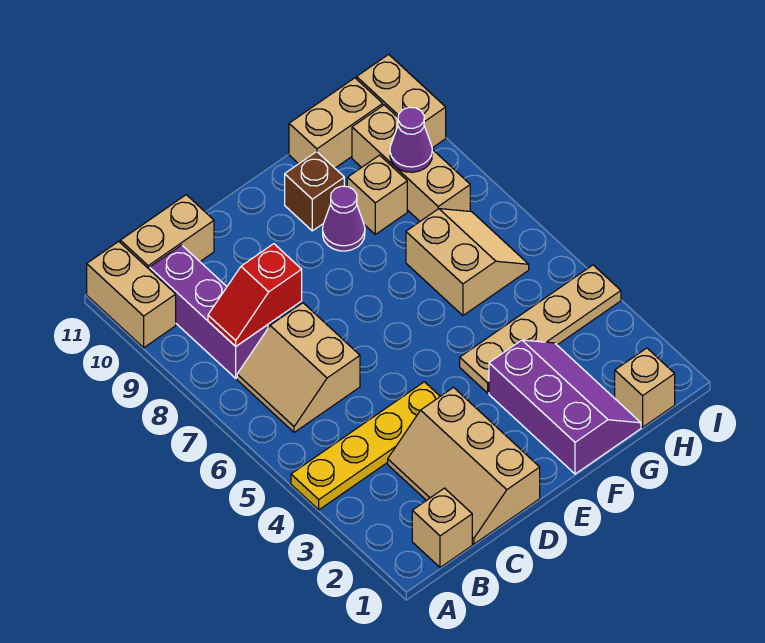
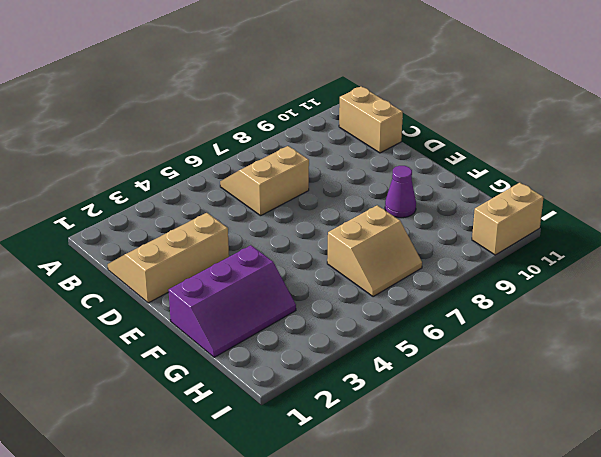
none -> yellow plate A4:D4 level 1
none -> tan brick A10:A11 level 1
none -> tan brick B1 level 1

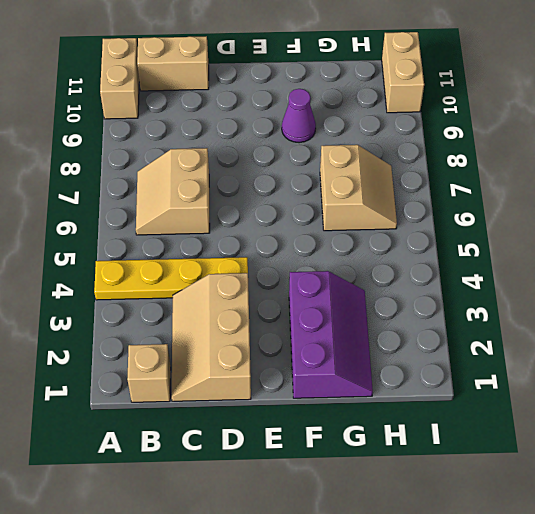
none -> purple brick B8:B10 level 1
none -> tan plate F4:I4 level 1
none -> brown brick F10 level 1

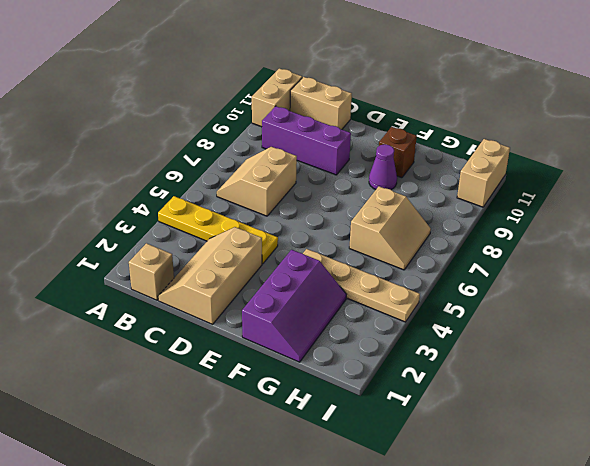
purple brick B9:D9 level 1 -> purple brick B8:B10 level 1
none -> tan brick G9 level 1
none -> tan brick G11:H11 level 1
none -> tan brick H1 level 1

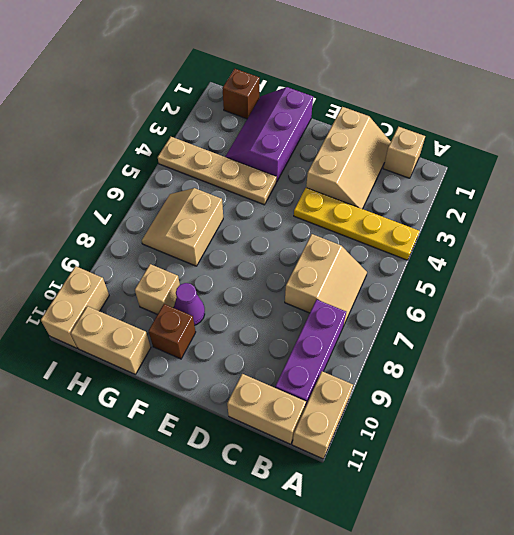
brown brick H1 level 1 -> tan brick H1 level 1
none -> tan brick H8:H10 level 1
none -> red slope B8:C8 level 2 top C
none -> purple cone H9 level 2

